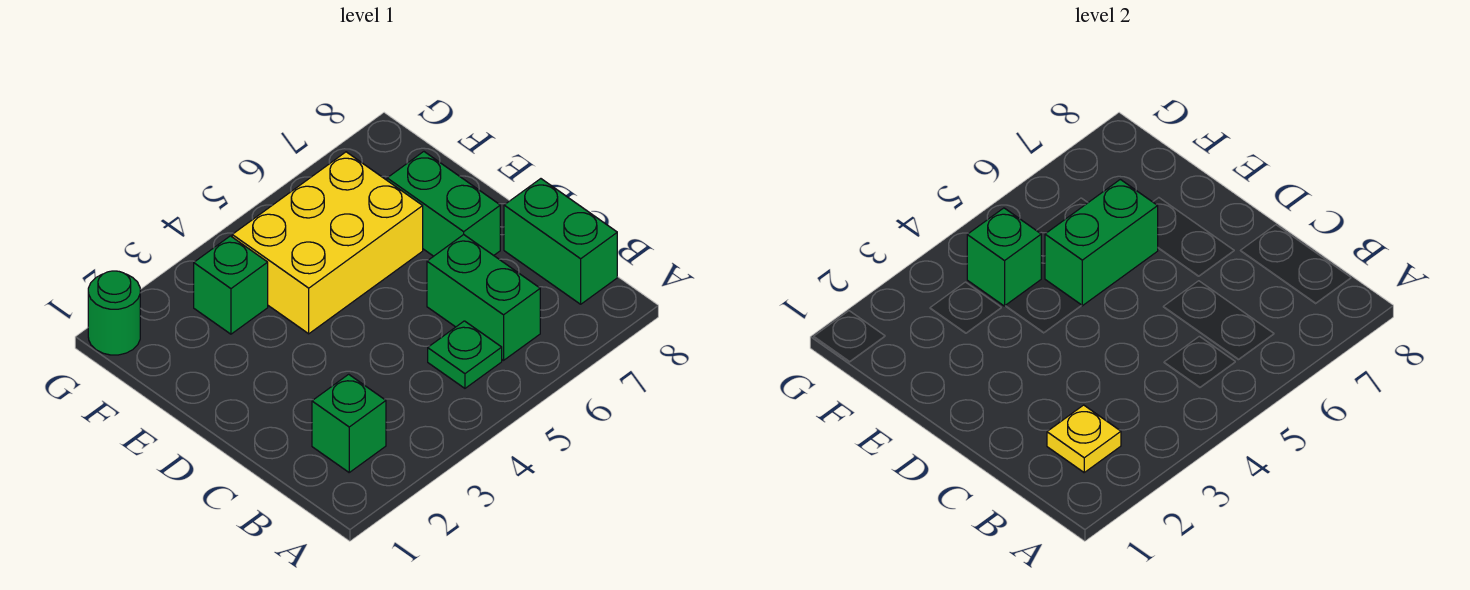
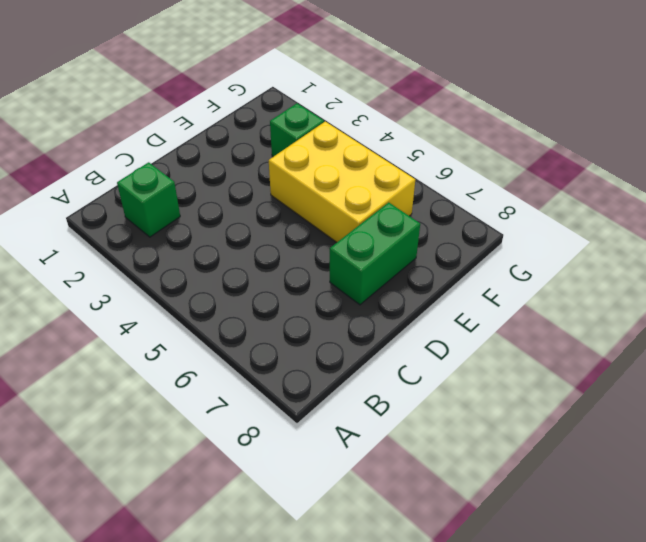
none -> green plate B5 level 1
none -> green brick B6:C6 level 1

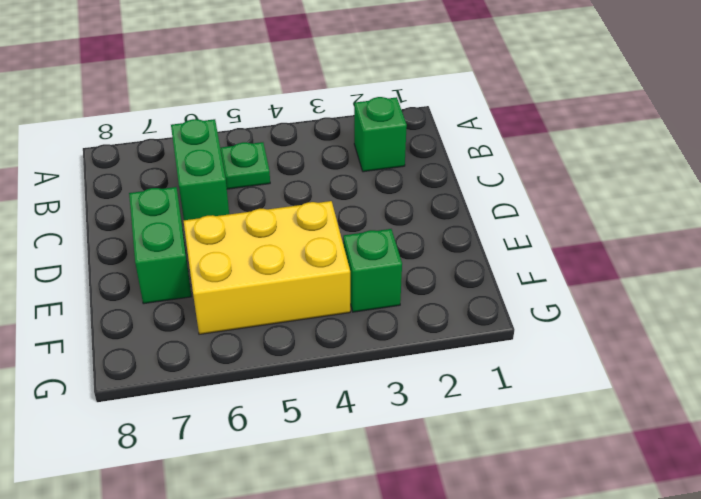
none -> green brick B8:C8 level 1
none -> green round brick G1 level 1

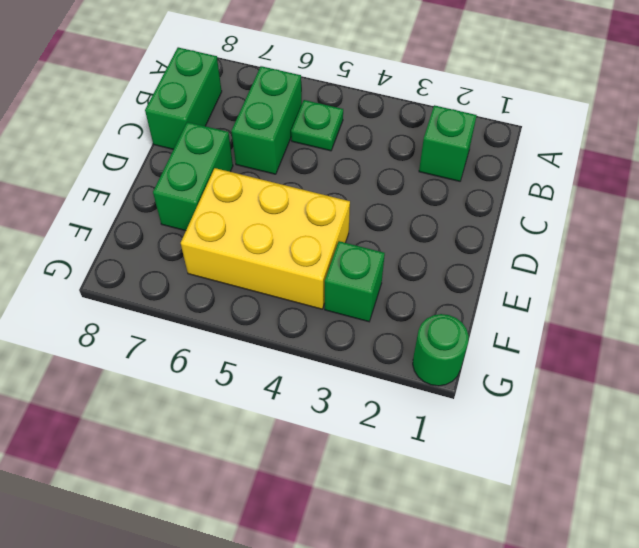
none -> yellow plate B2 level 2
none -> green brick E5:E6 level 2

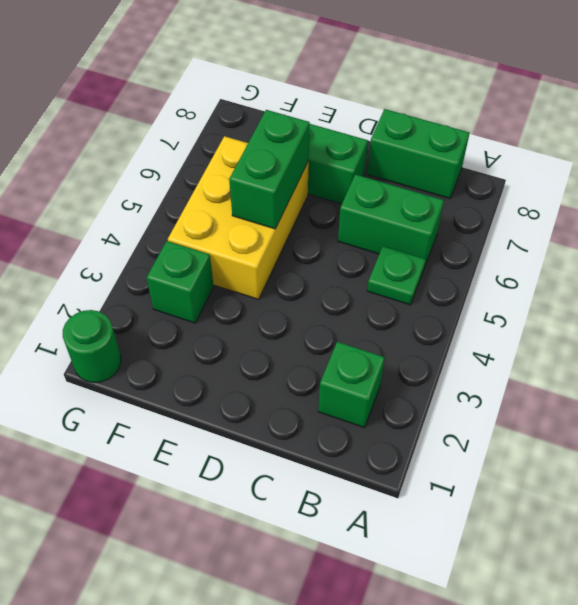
none -> yellow plate B2 level 2
none -> green brick F4 level 2

